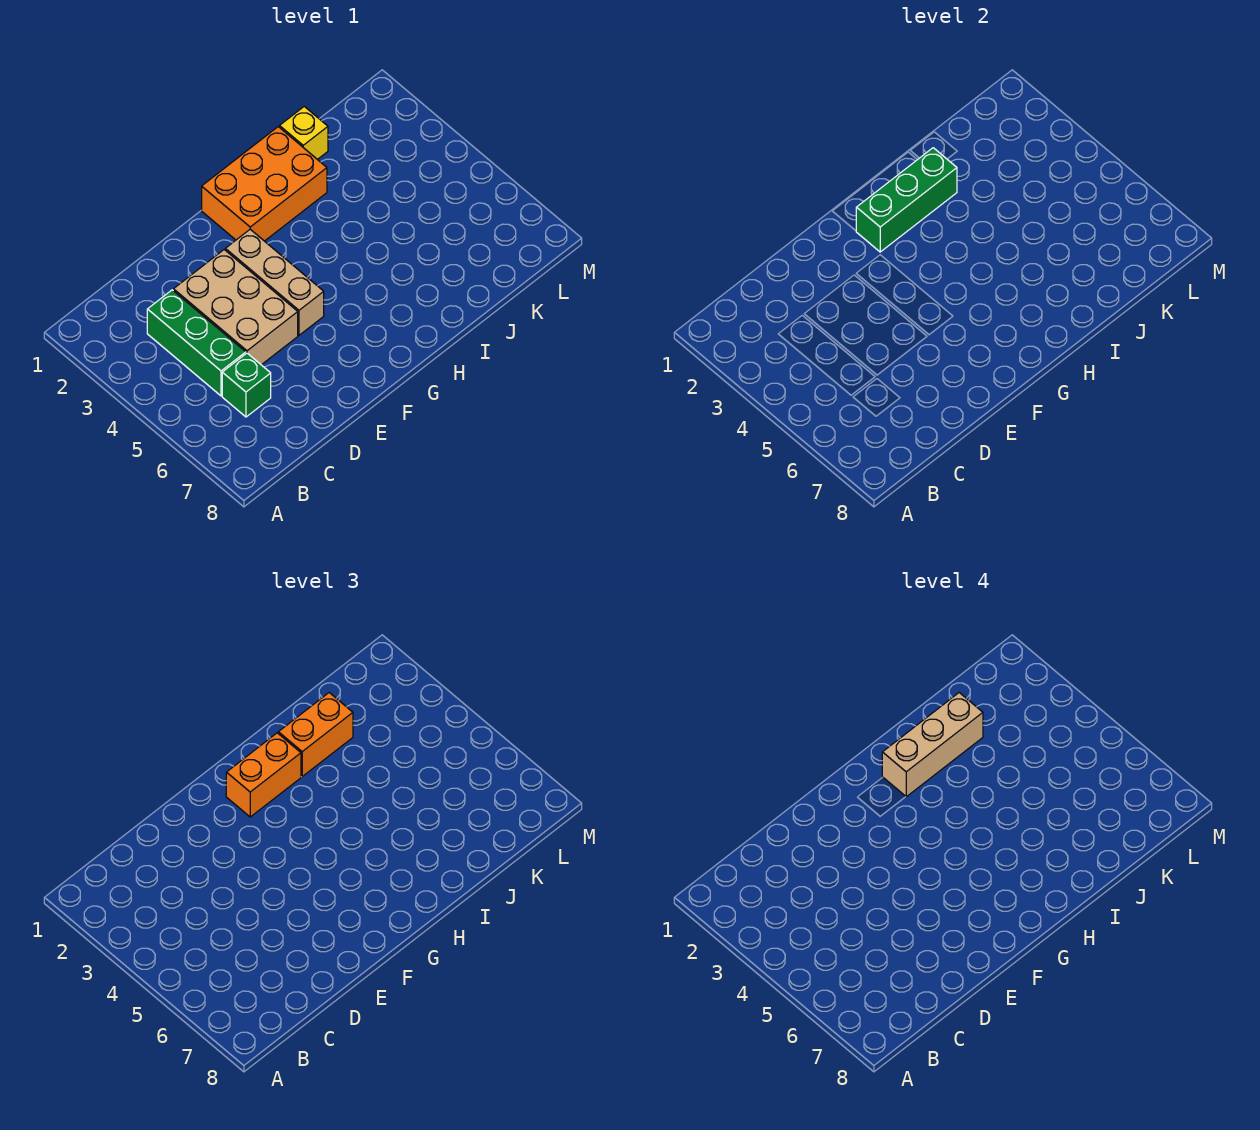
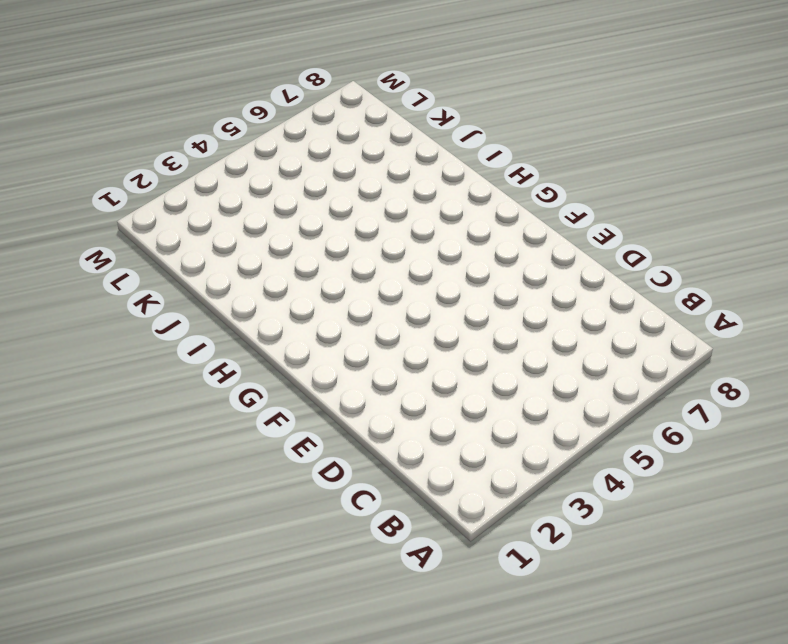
none -> green brick C3:C5 level 1
none -> green brick C6 level 1

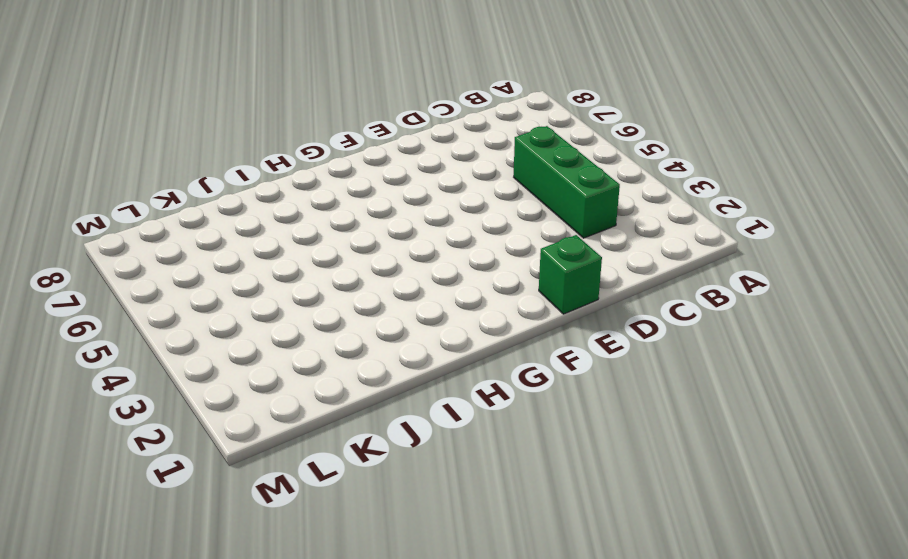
green brick E1 level 1 -> green brick C6 level 1
none -> tan brick D3:E5 level 1
none -> tan brick F3:F5 level 1

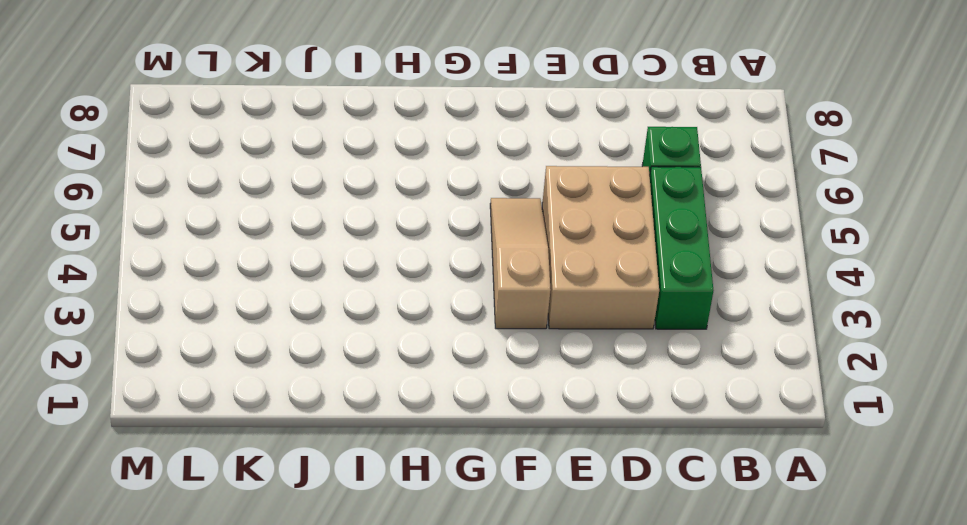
tan slope F3:F5 level 1 top 3 -> tan brick F3:F5 level 1
none -> orange brick G1:I2 level 1
none -> yellow brick J1 level 1

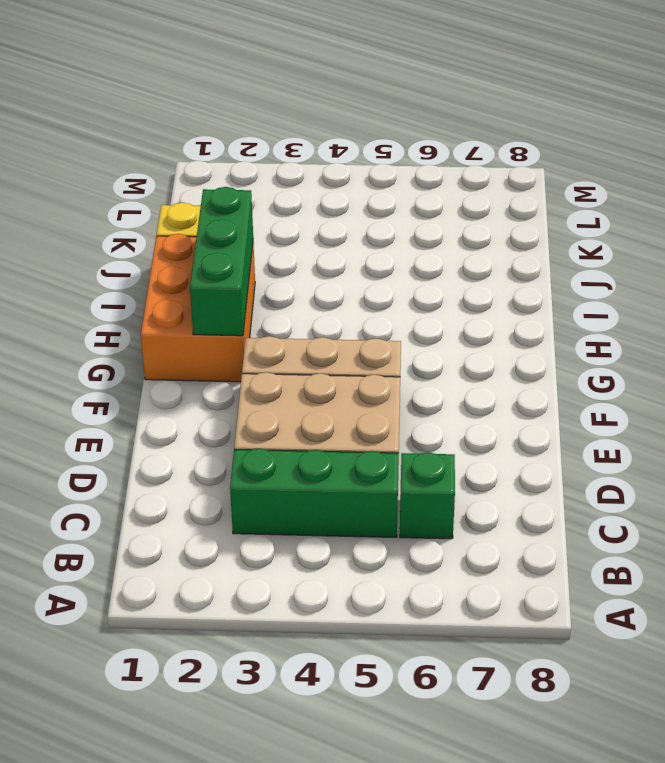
none -> orange brick G2:H2 level 3
none -> orange brick I2:J2 level 3

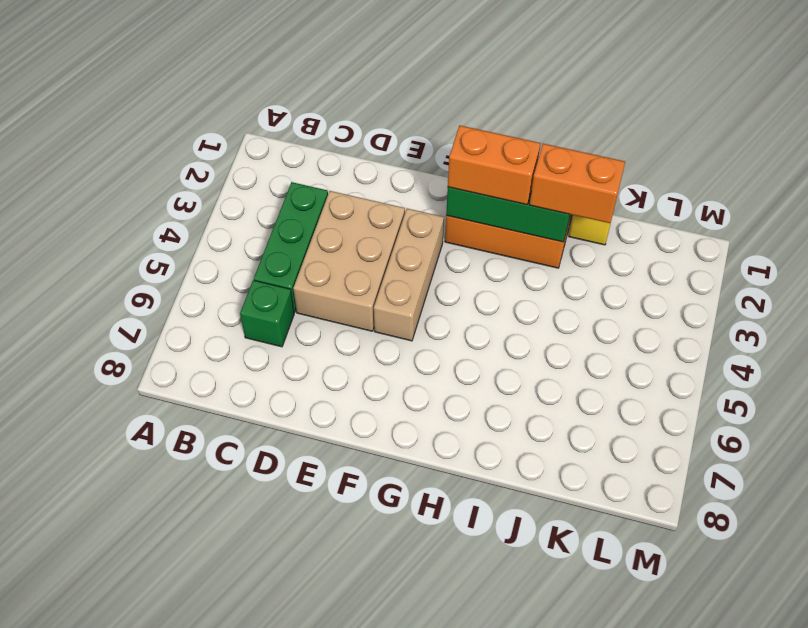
none -> tan brick H2:J2 level 4

